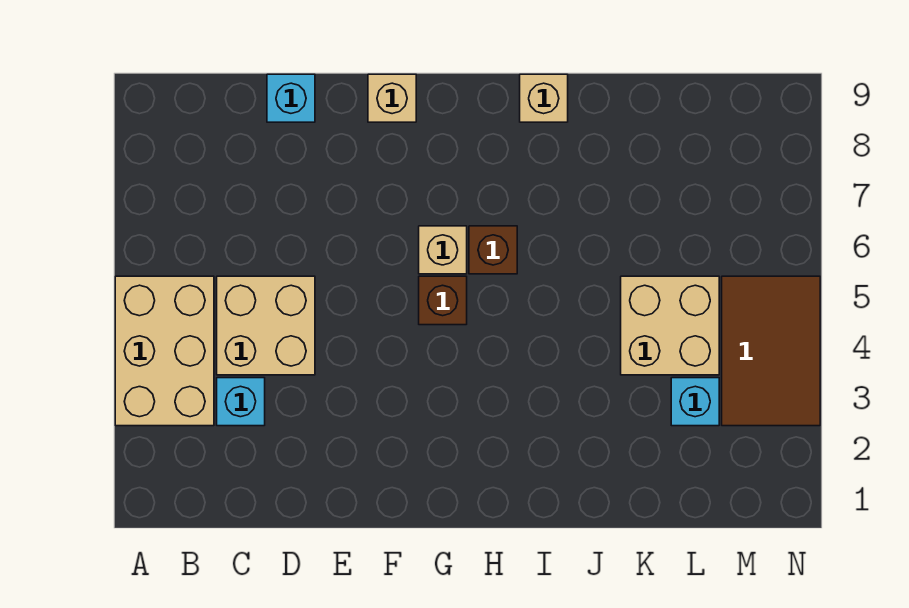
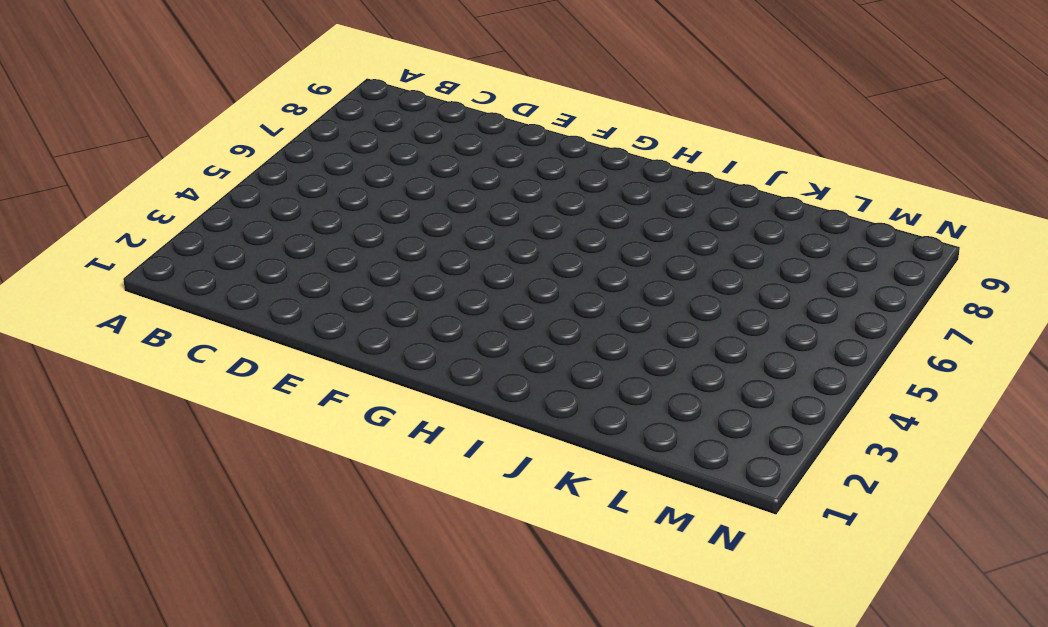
none -> tan brick A3:B5 level 1
none -> cyan brick C3 level 1
none -> tan brick C4:D5 level 1

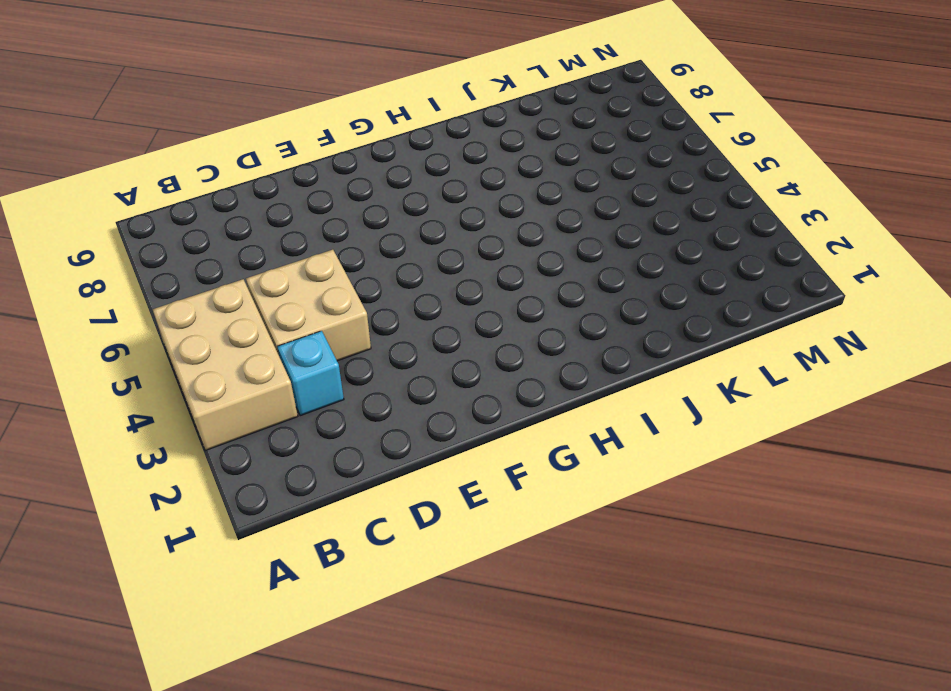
none -> cyan brick D9 level 1
none -> tan brick F9 level 1
none -> brown brick G5 level 1

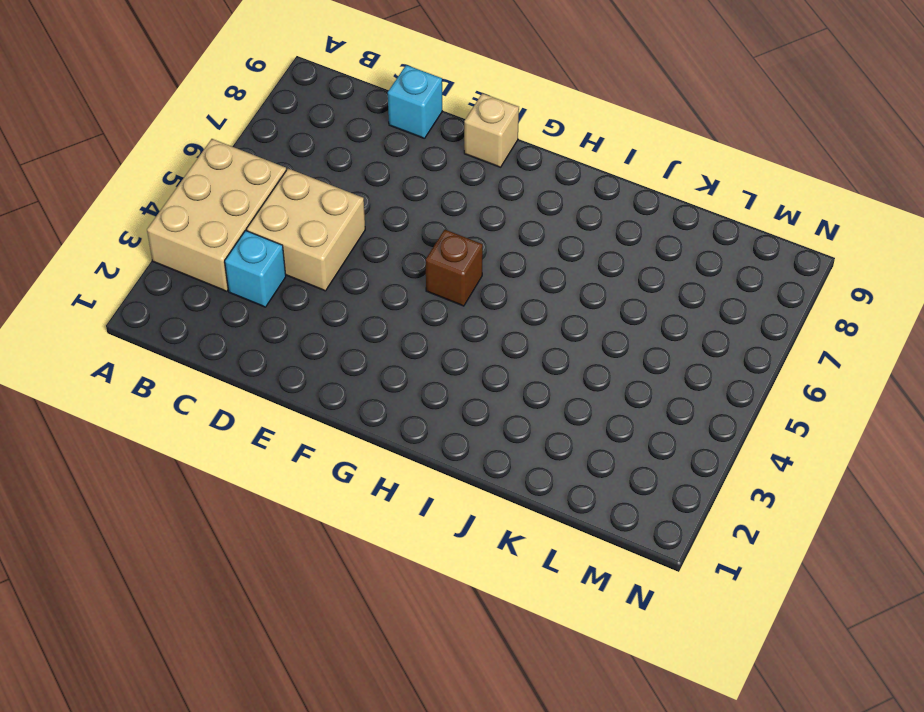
none -> tan brick G6 level 1
none -> brown brick H6 level 1
none -> tan brick I9 level 1

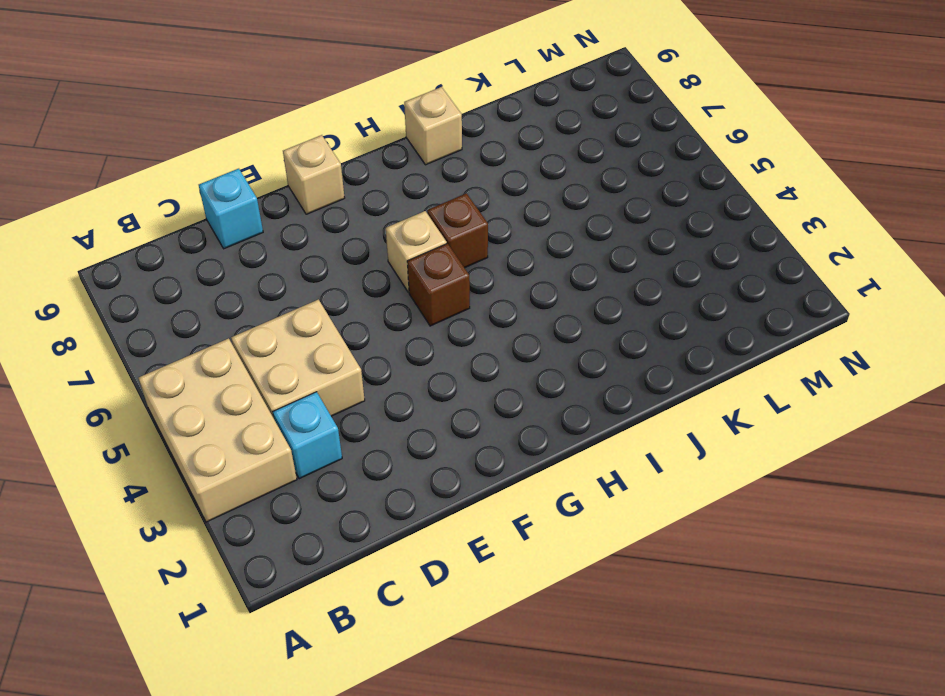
none -> tan brick K4:L5 level 1
none -> cyan brick L3 level 1
none -> brown tile M3:N5 level 1

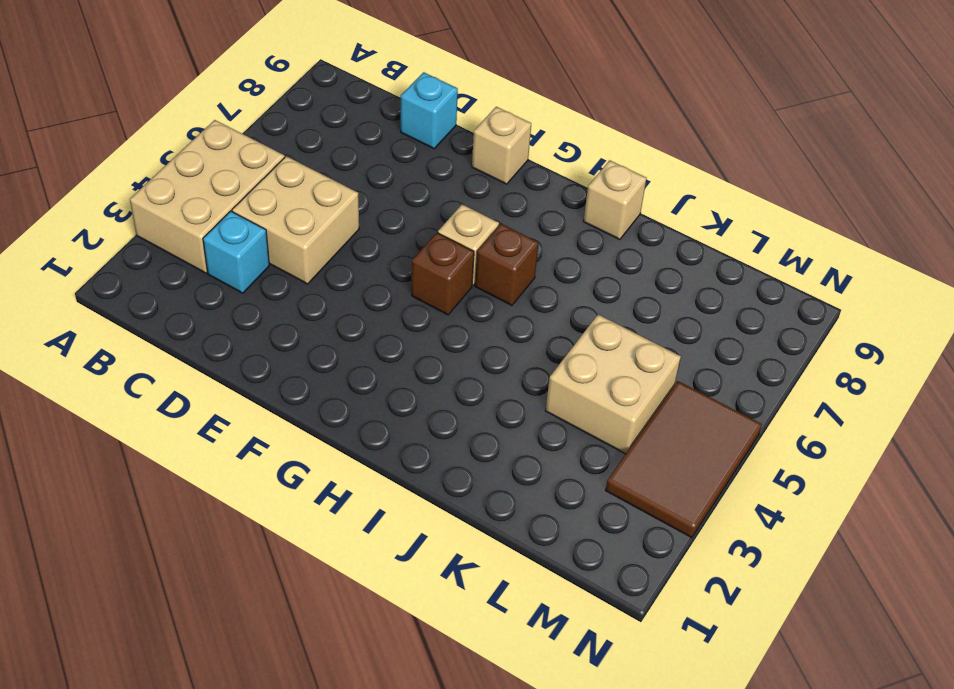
none -> cyan brick L3 level 1

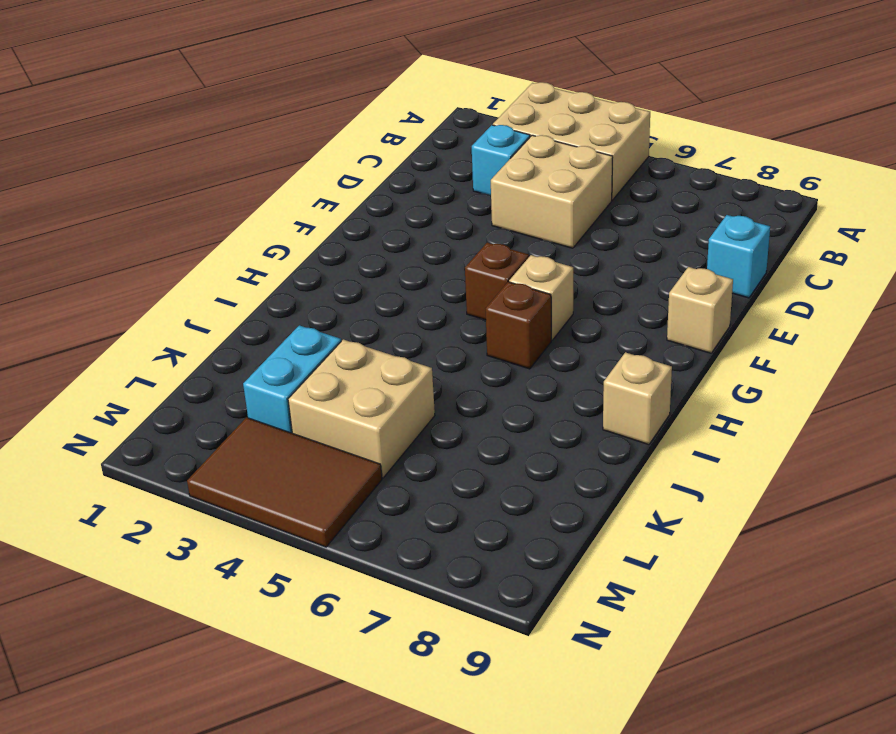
cyan brick K3:L3 level 1 -> cyan brick L3 level 1

